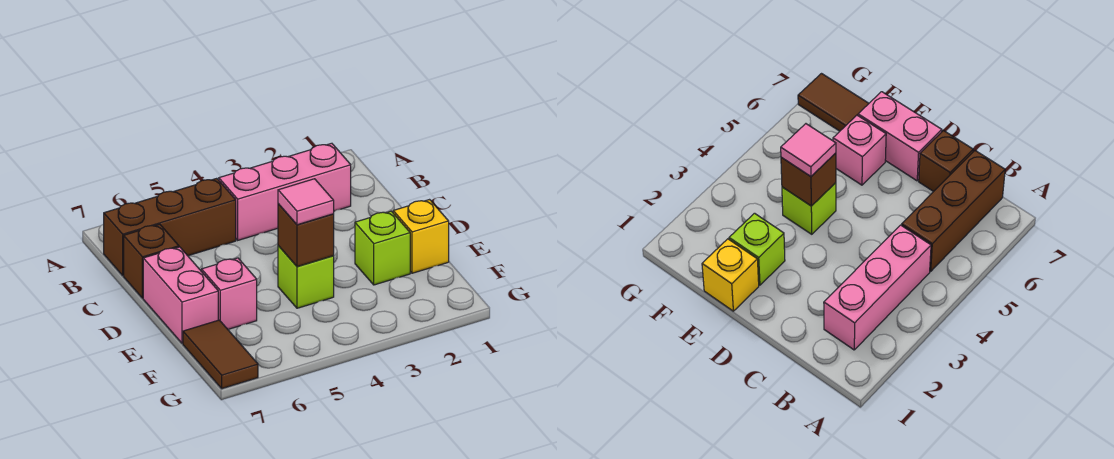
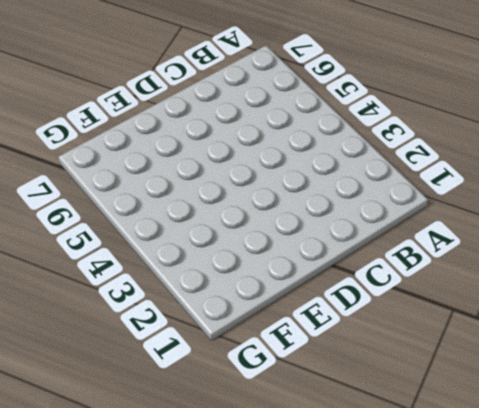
none -> pink brick B2:B4 level 1
none -> brown brick B5:B7 level 1

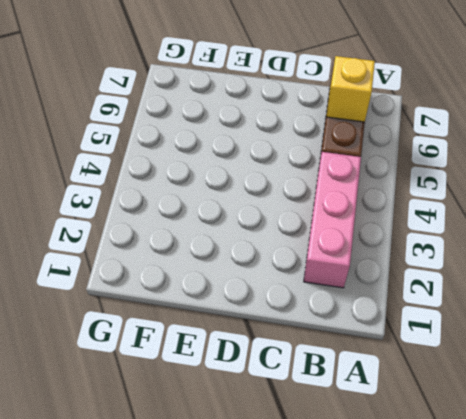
yellow brick B6 level 2 -> yellow brick E1 level 1
none -> brown brick C7 level 1
none -> pink brick D7:E7 level 1

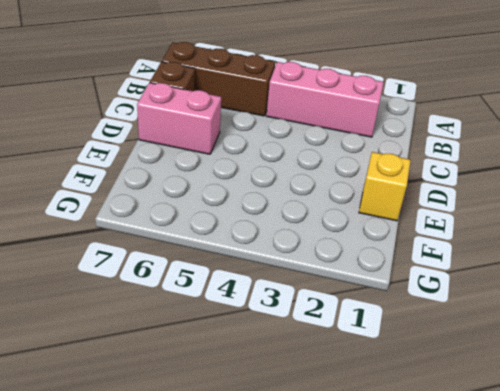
pink brick D6:D7 level 1 -> pink brick D7:E7 level 1
none -> lime brick E2 level 1
none -> lime brick E4 level 1

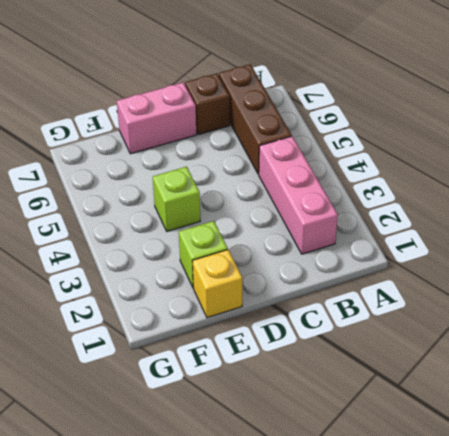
none -> pink brick E6 level 1
none -> brown tile F7:G7 level 1

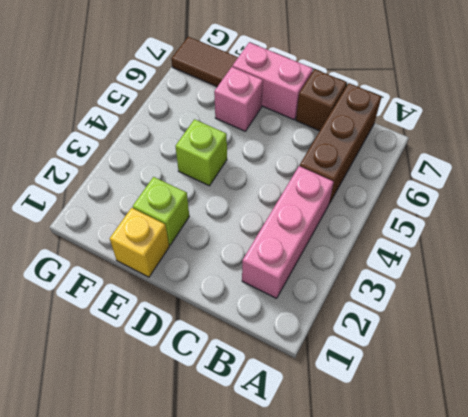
none -> brown brick E4 level 2
none -> pink tile E4 level 3

